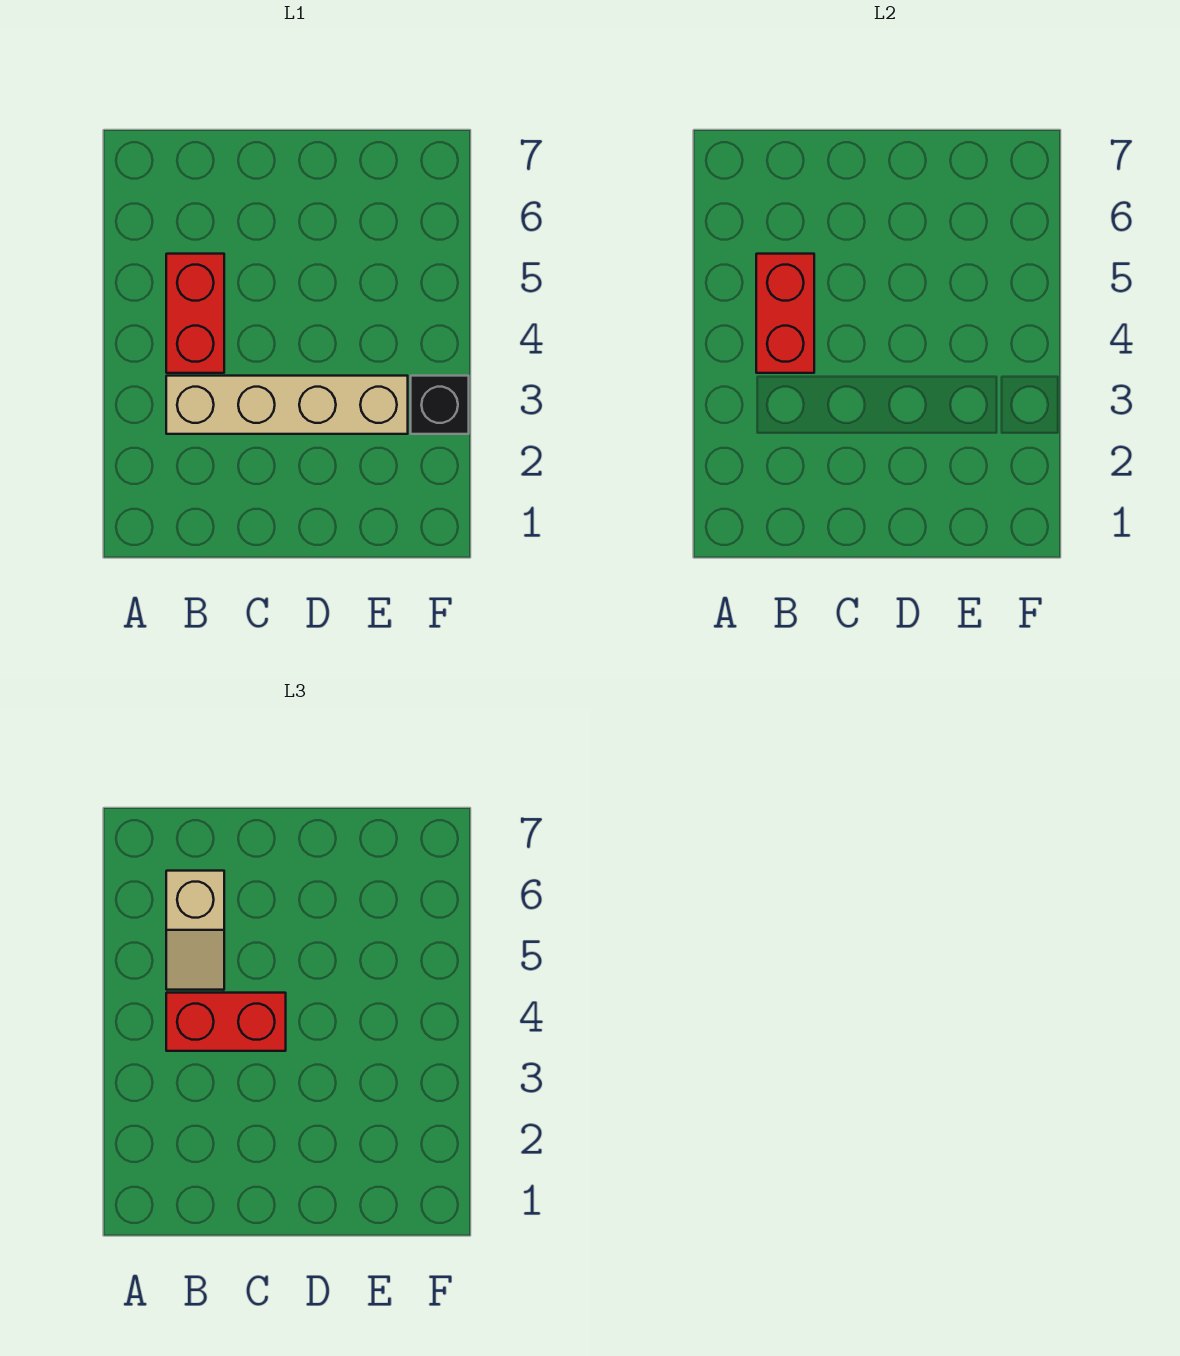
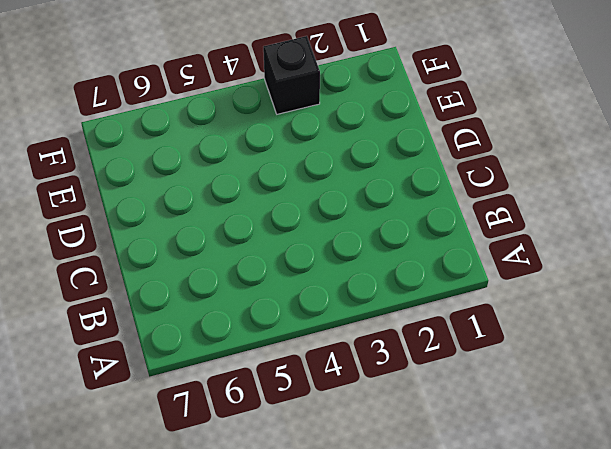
none -> tan brick B3:E3 level 1
none -> red brick B4:B5 level 1

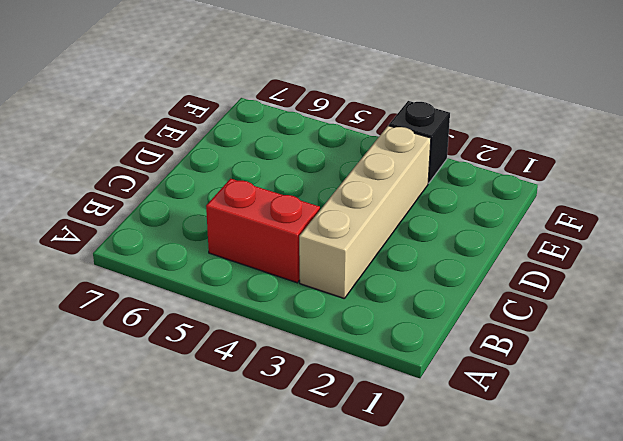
none -> red brick B4:B5 level 2
none -> red brick B4:C4 level 3

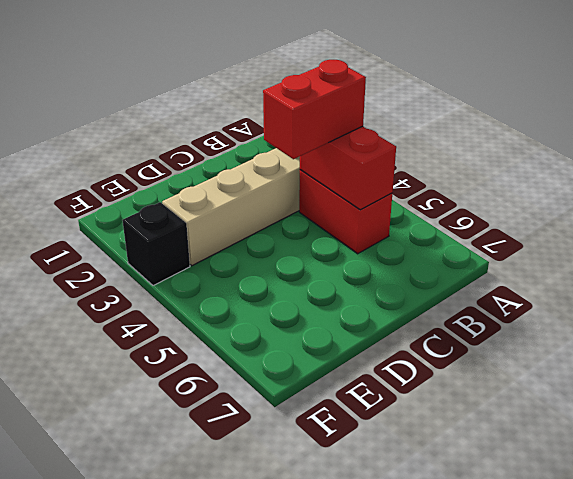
none -> tan slope B5:B6 level 3 top 6

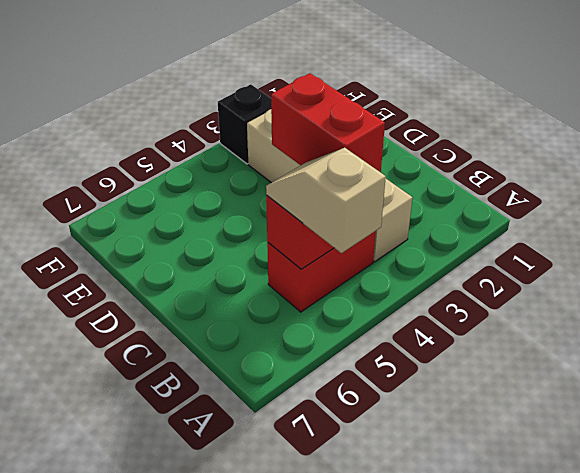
tan slope A5:B5 level 3 top A -> tan slope B5:B6 level 3 top 6

